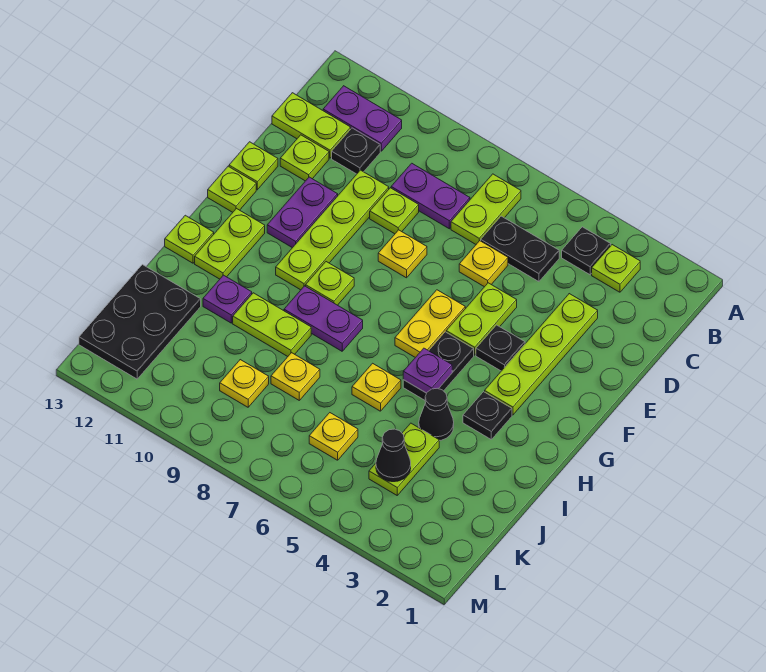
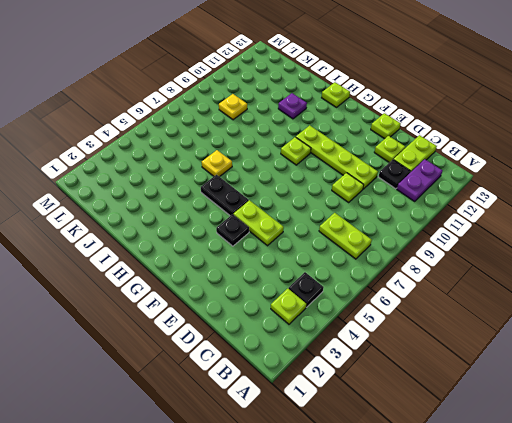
none -> black plate C5:C6 level 1
none -> purple plate C8:C9 level 1
none -> lime plate D3:G3 level 1
none -> yellow plate D6 level 1

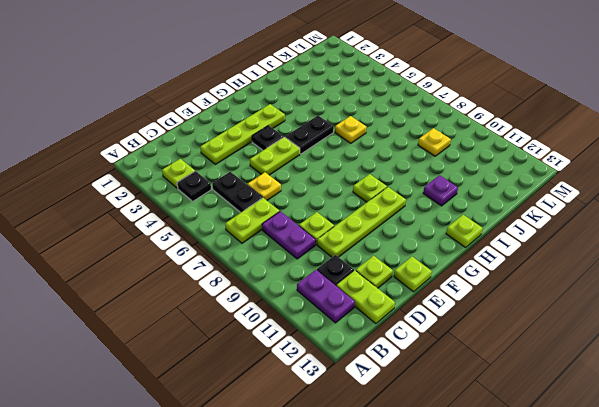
none -> yellow plate E8 level 1
none -> purple plate E11:F11 level 1
none -> yellow plate F6:G6 level 1
none -> lime plate F13 level 1

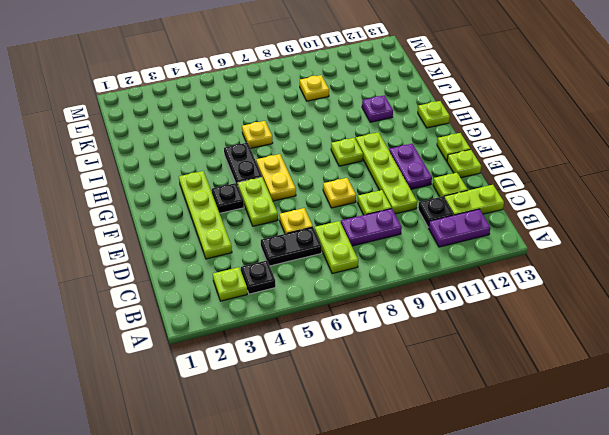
none -> lime plate G12:H12 level 1
none -> black plate H3 level 1
none -> purple plate H8:H9 level 1
none -> black cone I4 level 1

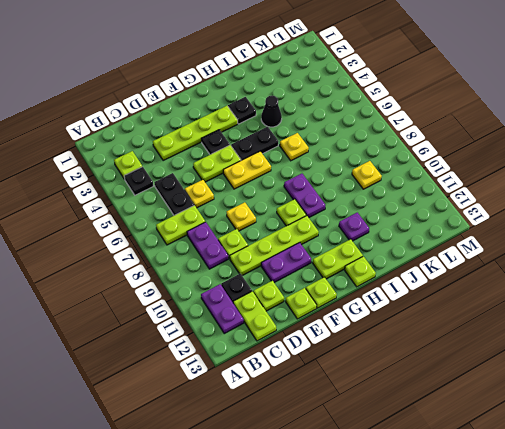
none -> lime plate I9:I10 level 1
none -> lime plate J4:K4 level 1
none -> yellow plate J8 level 1
none -> black plate J12:L13 level 1

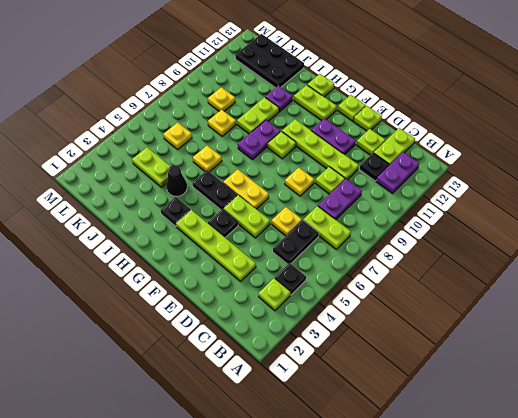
none -> purple plate H5 level 2
none -> black cone K4 level 2

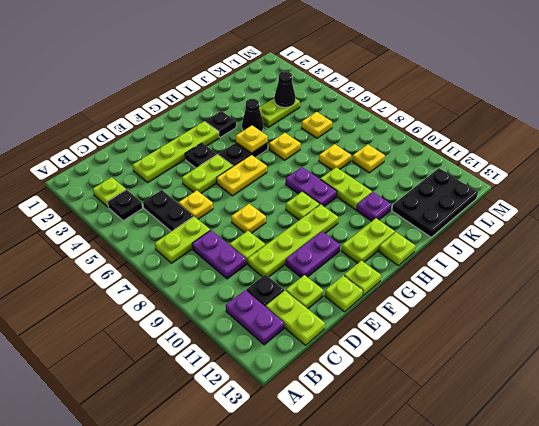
yellow plate H5 level 2 -> purple plate H5 level 2

